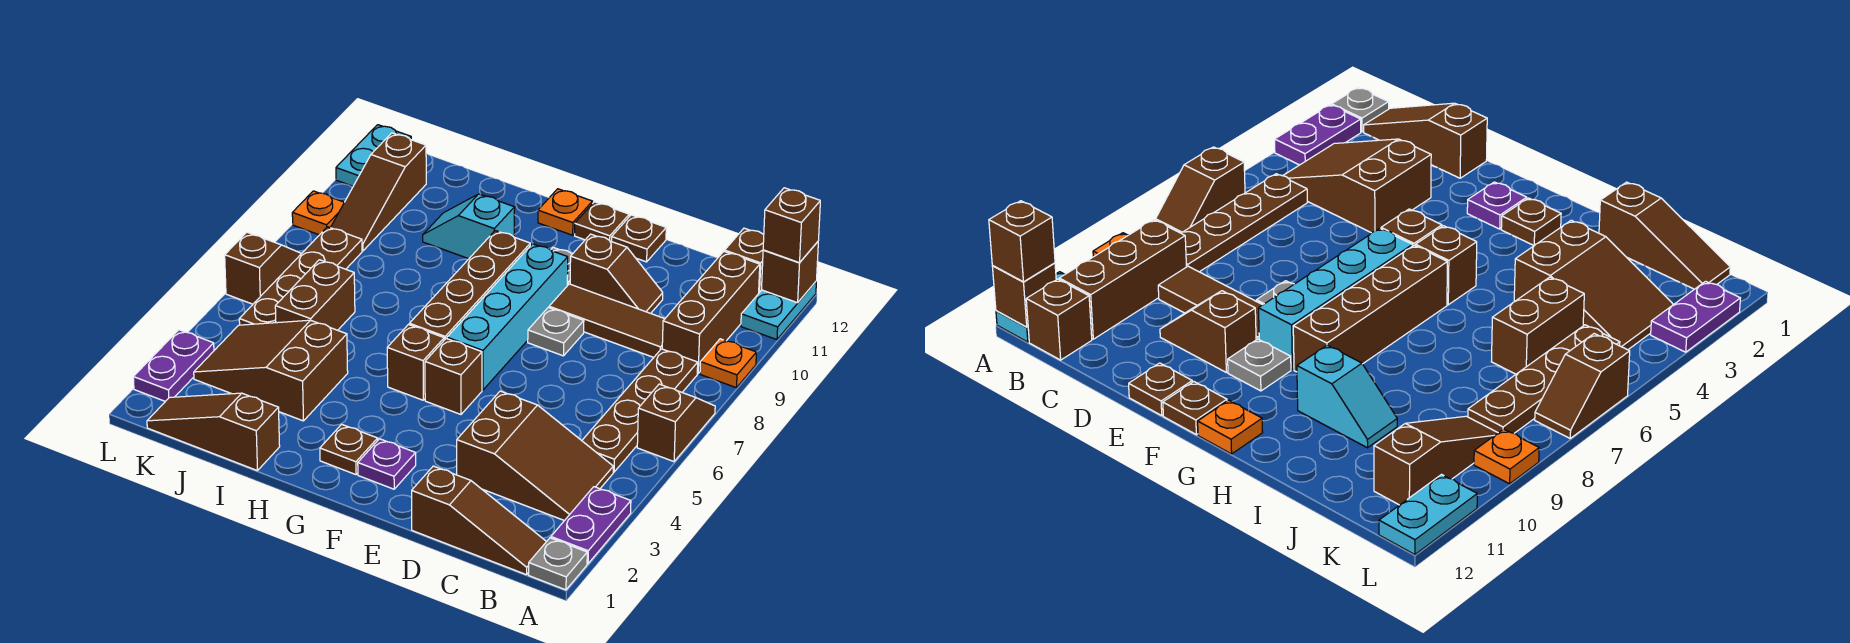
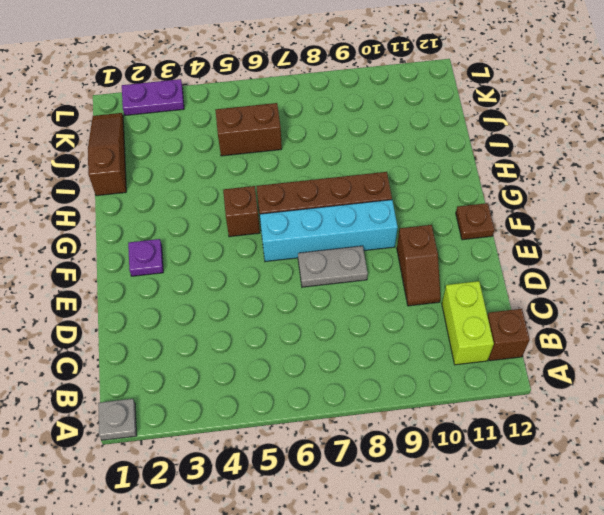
lime brick B11:C11 level 1 -> brown brick B9:B11 level 1
grey plate E7:E8 level 1 -> grey plate E8 level 1
none -> purple plate A2:A3 level 1
none -> brown slope A6:A7 level 1 top 6
none -> orange plate A9 level 1
none -> cyan plate A11:A12 level 1

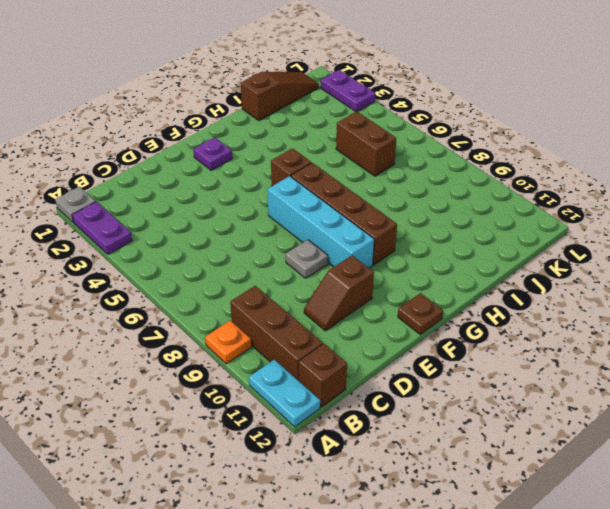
none -> brown slope A6:A7 level 1 top 6
none -> brown slope B1:D1 level 1 top D
none -> brown slope B3:D4 level 1 top D
none -> brown plate B5:B8 level 1

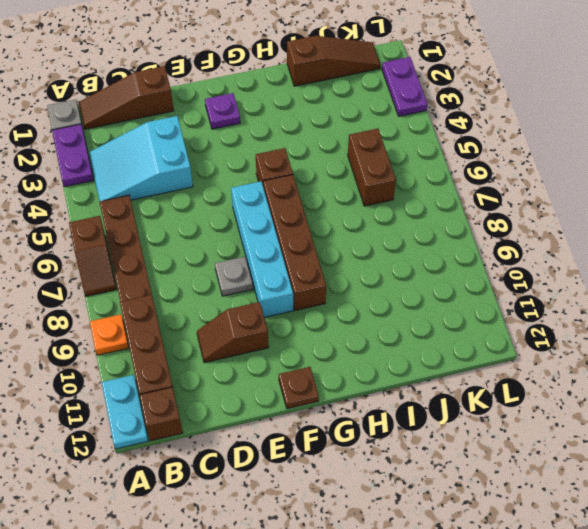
cyan slope B3:D4 level 1 top D -> brown slope B3:D4 level 1 top D
none -> brown tile C9:E9 level 1
none -> brown plate E12 level 1
none -> brown brick F5 level 1
none -> grey plate F10 level 1

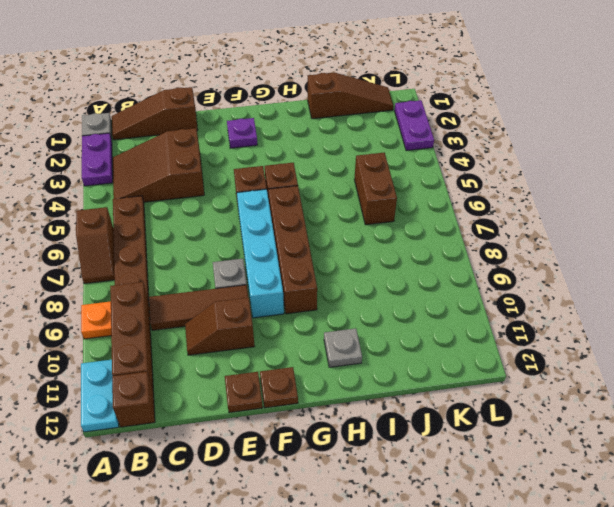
grey plate H11 level 1 -> grey plate F10 level 1
none -> brown plate G2 level 1
none -> orange plate G12 level 1
none -> cyan slope H10:I10 level 1 top H
none -> brown slope I3:K4 level 1 top I

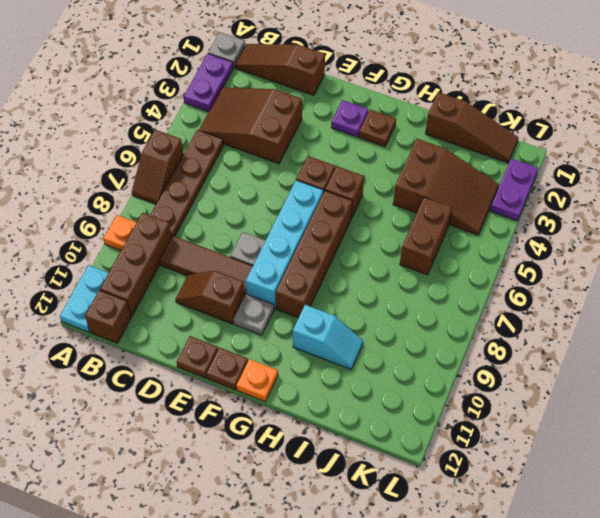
none -> brown plate K5:K8 level 1
none -> brown slope K9:K11 level 1 top 11
none -> brown slope L6:L7 level 1 top 6
none -> orange plate L9 level 1

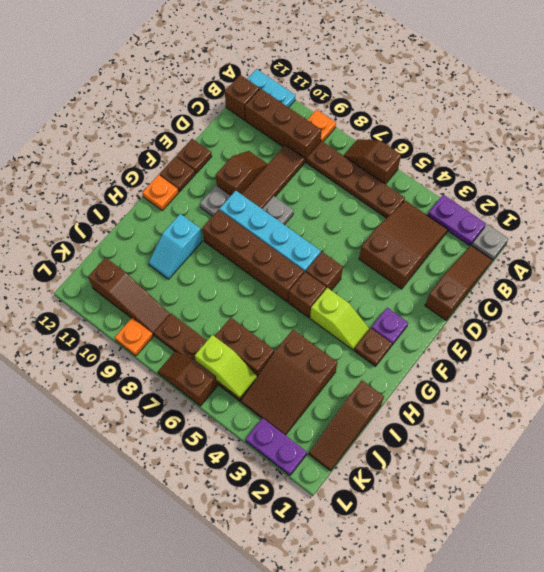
lime slope G3:G4 level 1 top 4 -> none
lime slope K5:K6 level 2 top 6 -> none
none -> cyan plate L11:L12 level 1
none -> brown brick A12 level 2
none -> brown brick A12 level 3

